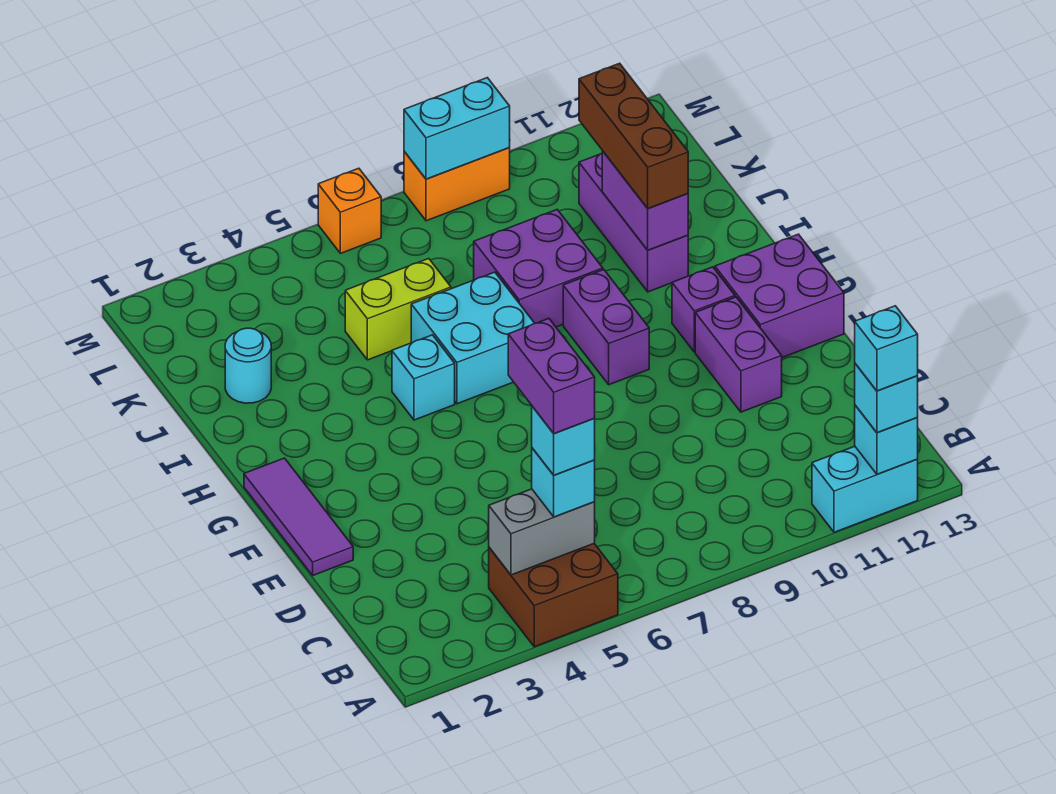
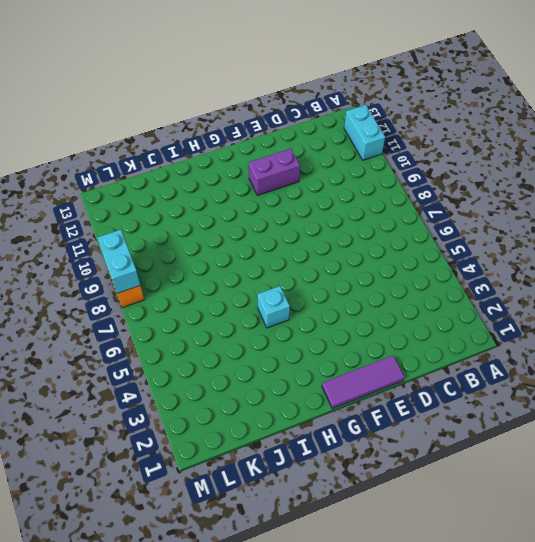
none -> brown brick A4:B5 level 1
none -> purple brick F12:G13 level 1
none -> purple brick G9:H9 level 1

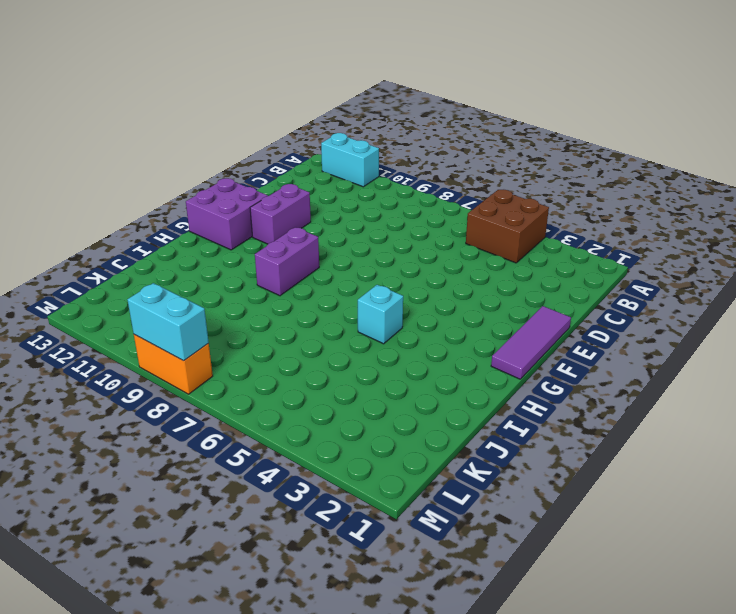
none -> purple brick G11 level 1
none -> cyan brick H6:I7 level 1
none -> purple brick I8:J9 level 1

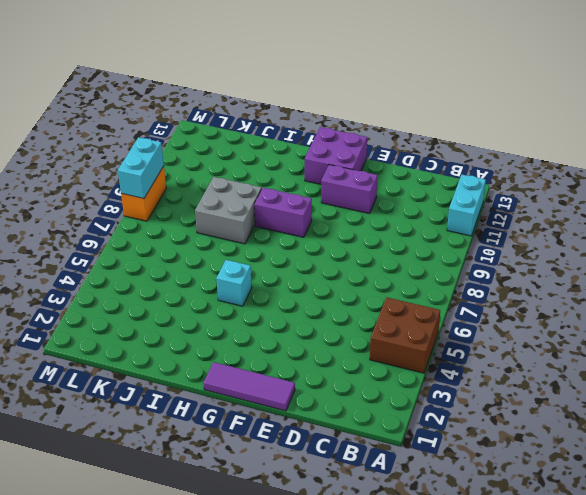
grey brick I8:J9 level 1 -> purple brick I8:J9 level 1
none -> purple brick G11 level 1
none -> cyan brick H6:I7 level 1
none -> purple brick I11:K11 level 1

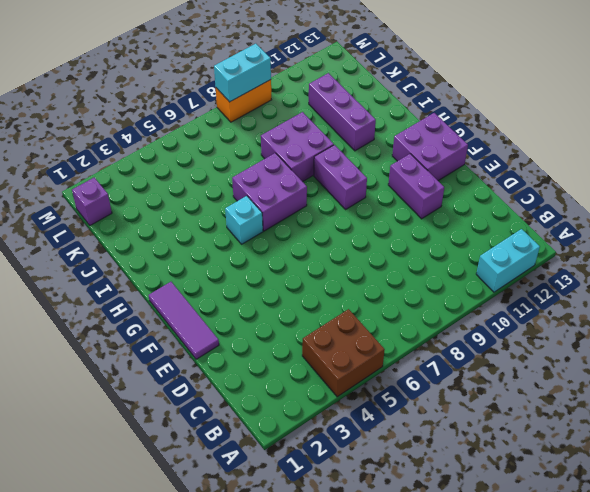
purple brick H6:I7 level 1 -> cyan brick H6:I7 level 1
purple brick L1 level 1 -> purple brick G11 level 1
none -> cyan round brick J2 level 1
none -> lime brick J5:J6 level 1
none -> orange brick M6 level 1

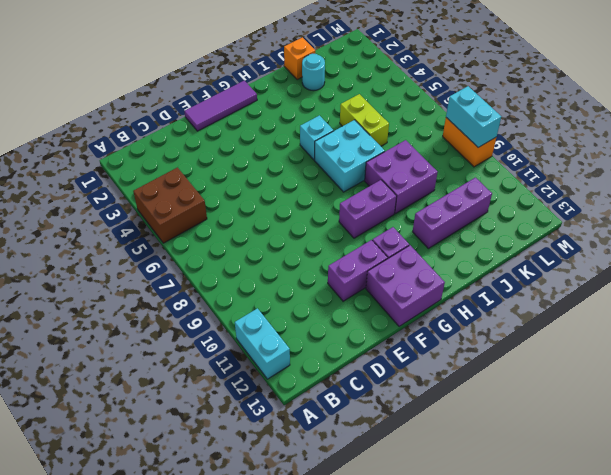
orange brick J1 level 1 -> orange brick M6 level 1
none -> cyan brick A12 level 2
none -> grey brick B4:B5 level 2
none -> purple brick I11:J11 level 2

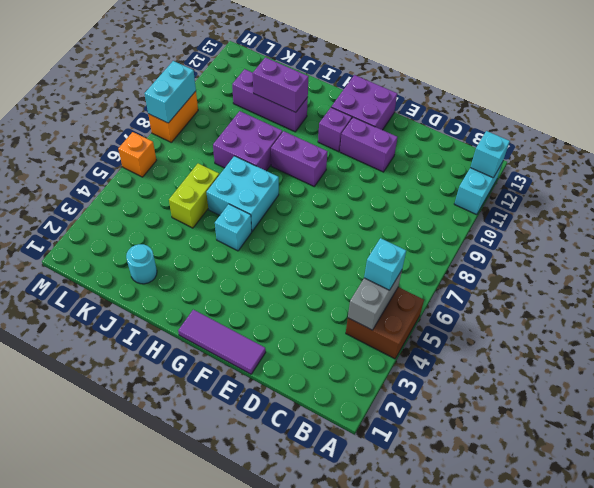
none -> cyan brick A12 level 3
none -> brown brick I11:K11 level 3
none -> cyan brick A12 level 4

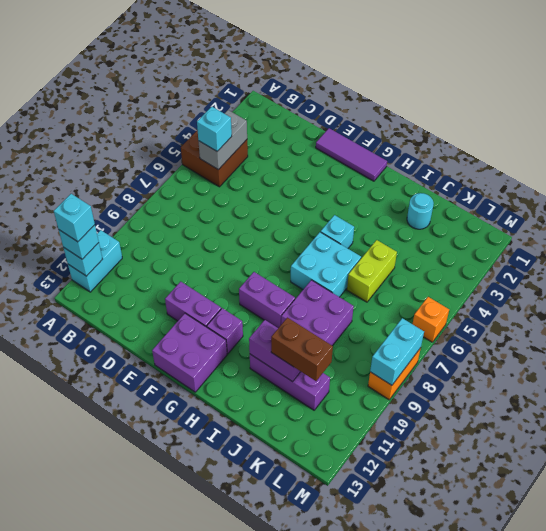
brown brick J11:K11 level 3 -> brown brick I11:K11 level 3
none -> cyan brick B5 level 4
none -> purple brick B5:C5 level 5

